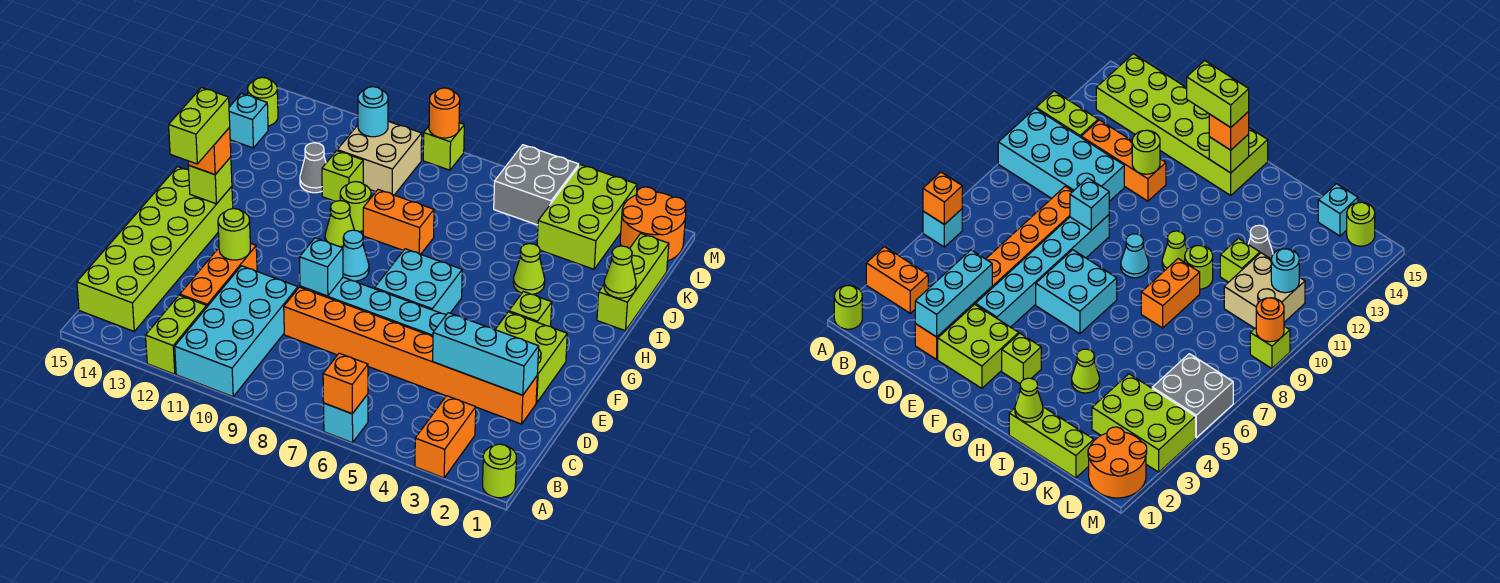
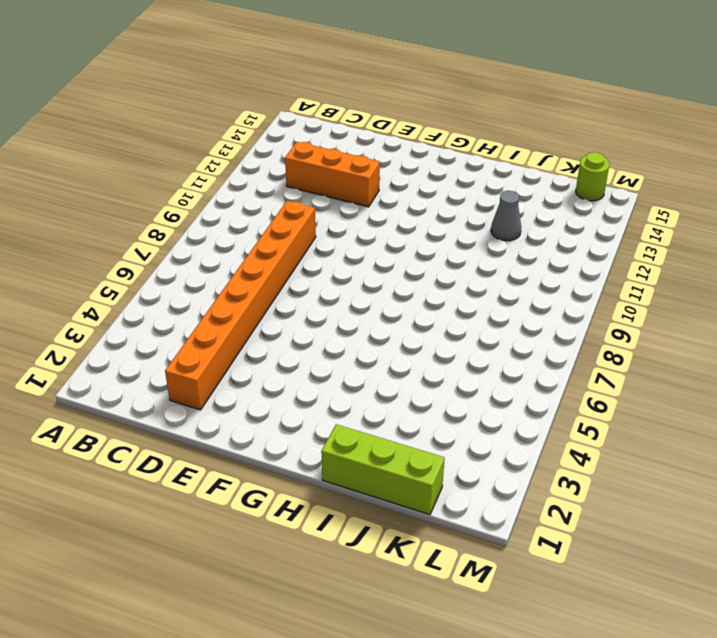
none -> lime round brick A1 level 1
none -> orange brick A3:B3 level 1
none -> cyan brick A6 level 1
none -> cyan brick A10:D11 level 1

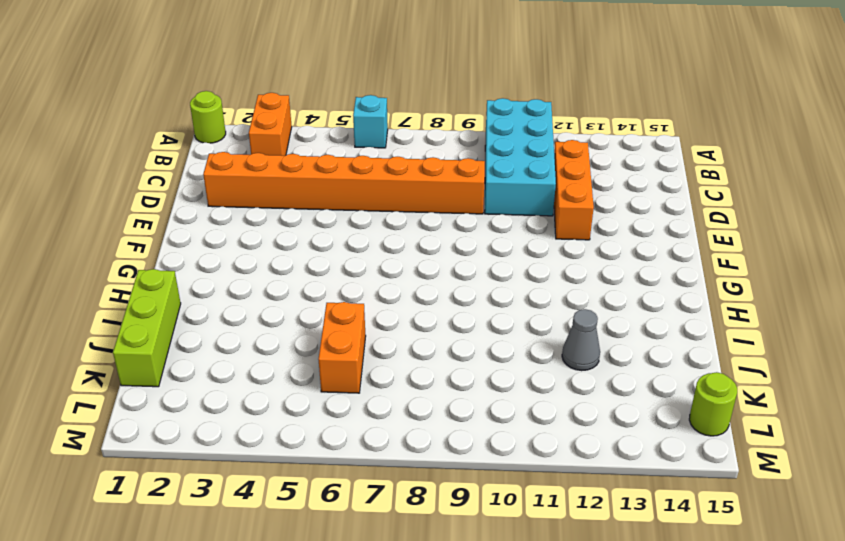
orange brick J6:K6 level 1 -> orange brick I8:I9 level 1
none -> lime brick A12:B12 level 1
none -> lime brick B14:G15 level 1
none -> lime brick E2:F3 level 1
none -> cyan brick E4:E9 level 1

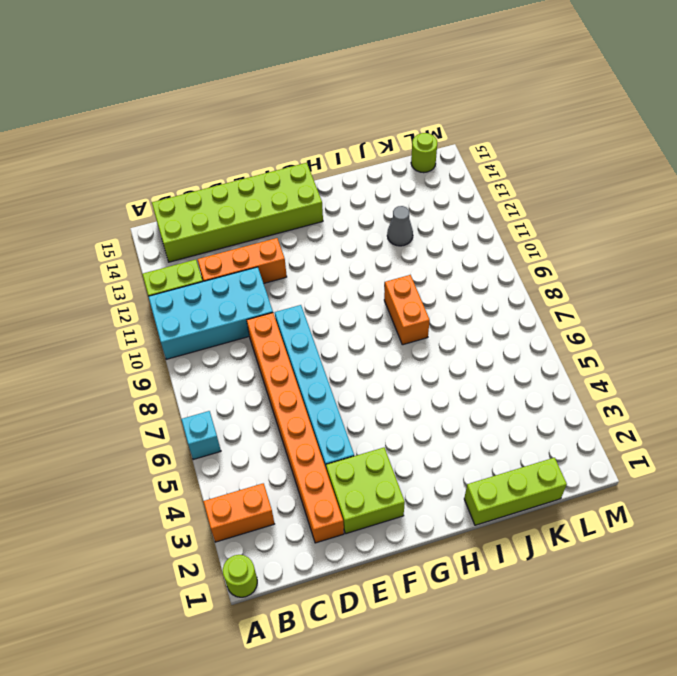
none -> cyan brick F6:G7 level 1
none -> lime brick G3 level 1
none -> cyan cone G9 level 1
none -> lime cone H10 level 1

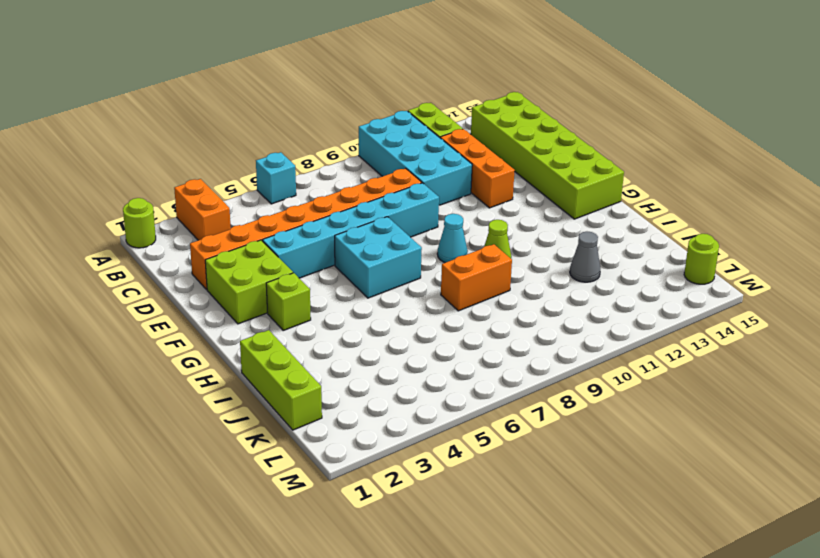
none -> lime cone I4 level 1
none -> lime round brick I10 level 1
none -> lime brick J11 level 1
none -> lime brick K3:M4 level 1

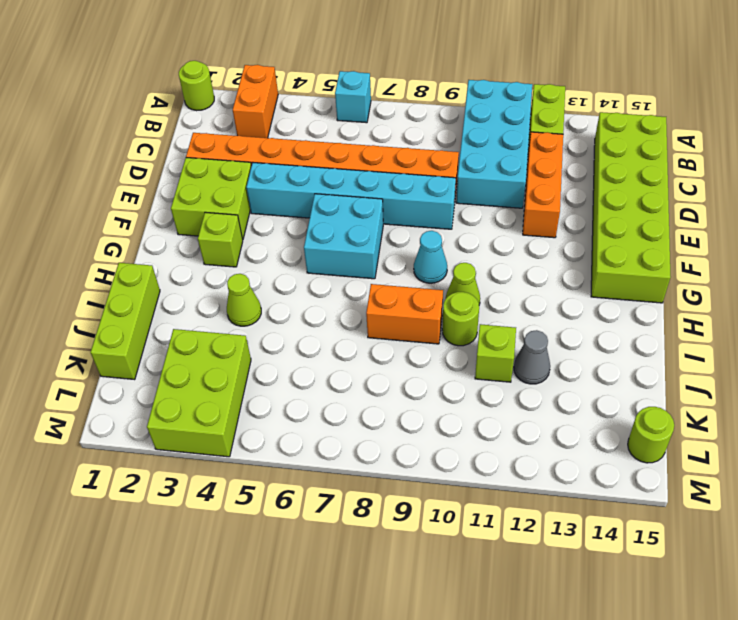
none -> tan brick K10:L11 level 1
none -> cyan brick K15 level 1
none -> orange round brick L1:M2 level 1
none -> grey brick L5:M6 level 1

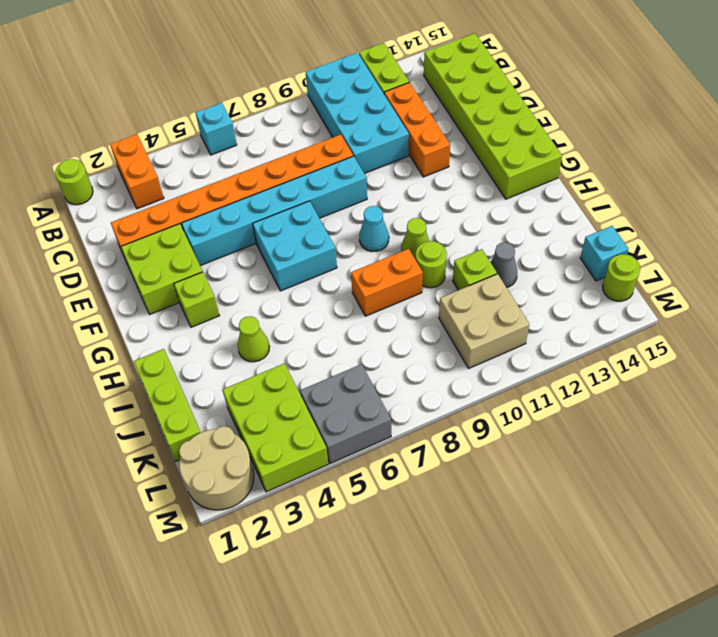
tan round brick L1:M2 level 1 -> orange round brick L1:M2 level 1
none -> lime brick M9 level 1
none -> orange brick A6 level 2
none -> cyan brick D2:D4 level 2
none -> cyan brick E9 level 2

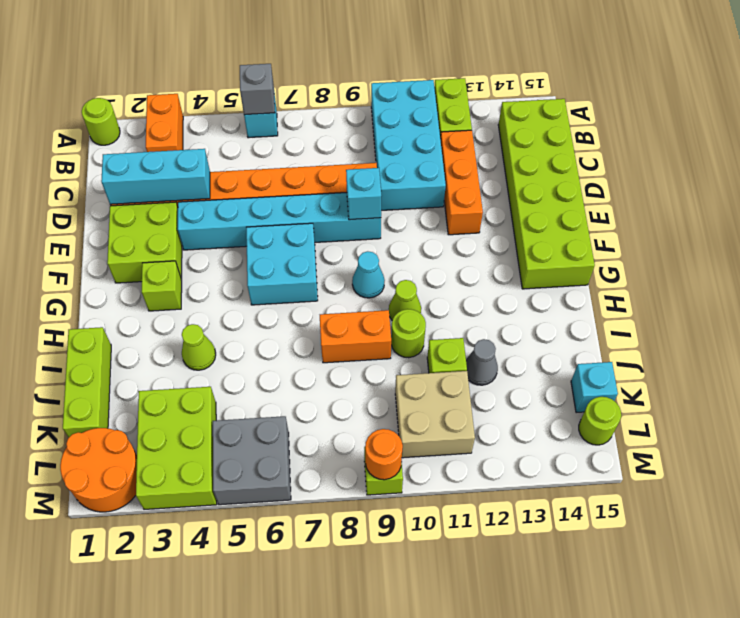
grey brick A6 level 2 -> orange brick A6 level 2
none -> lime round brick E12 level 2
none -> lime brick G14 level 2
none -> lime cone I1 level 2
none -> cyan round brick L11 level 2

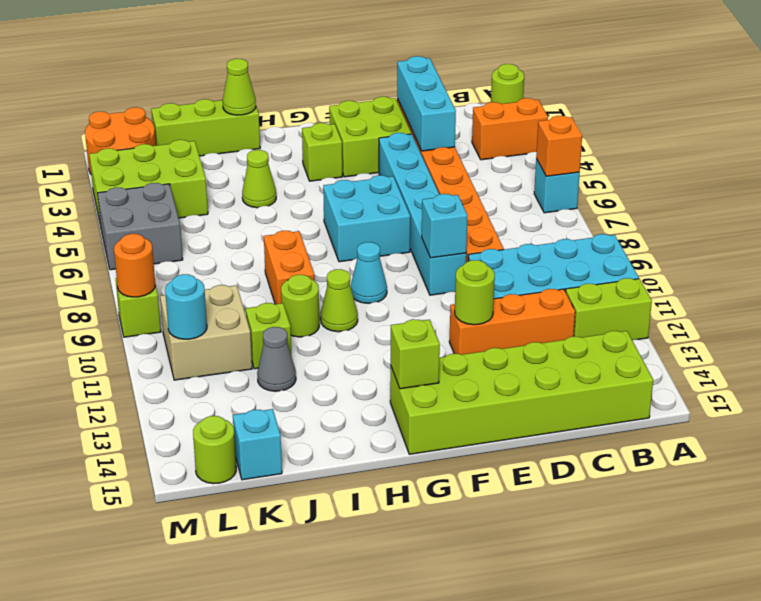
none -> orange brick G14 level 3
none -> lime brick F14:G14 level 4

